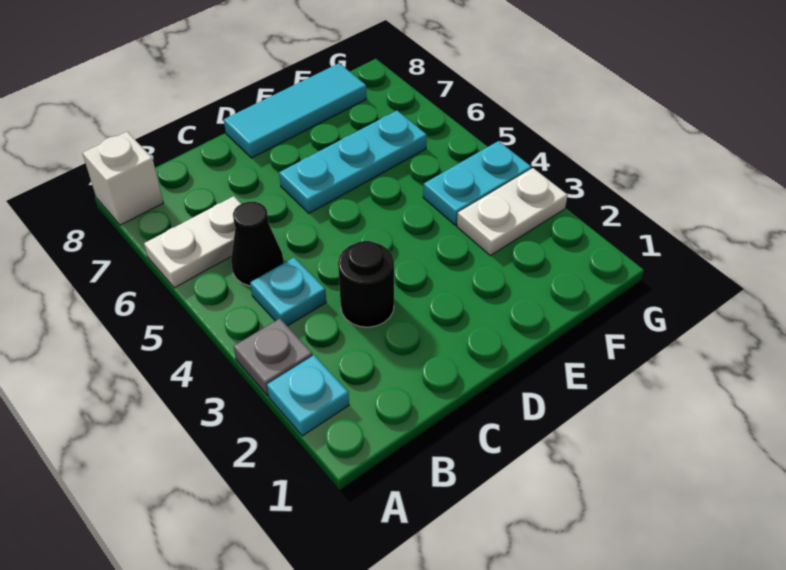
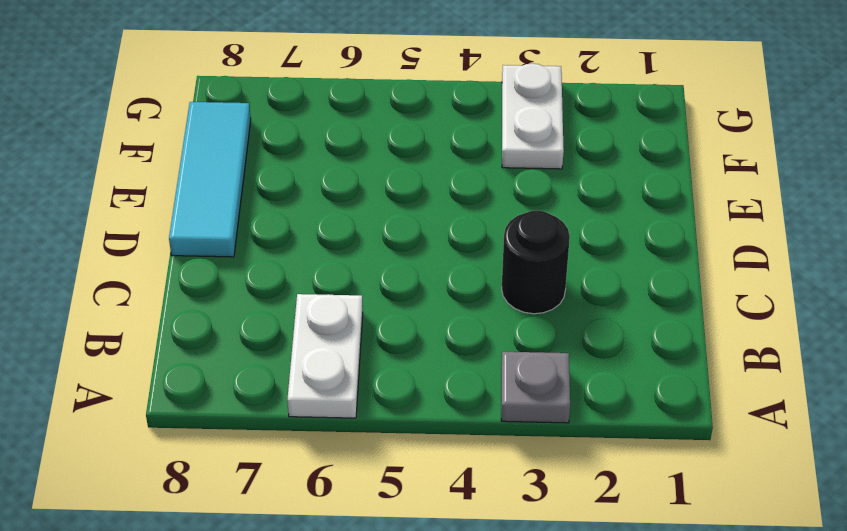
none -> cyan plate A2 level 1
none -> white brick A8 level 1

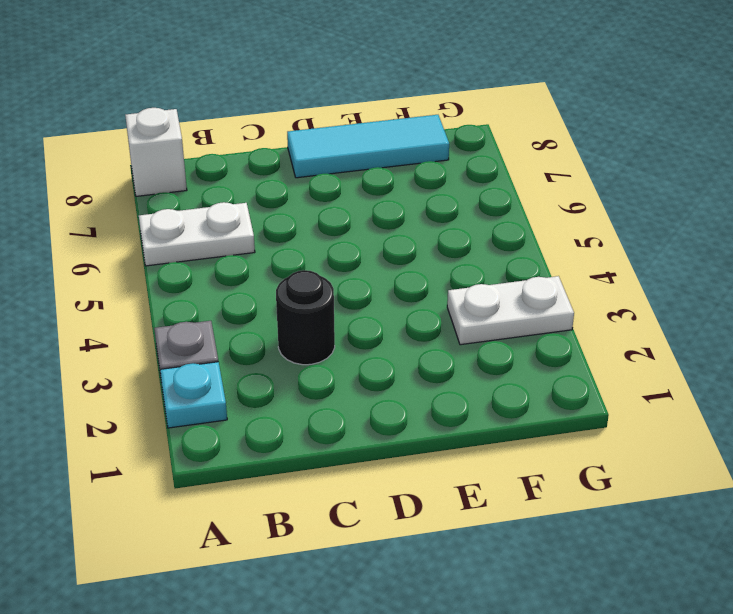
none -> cyan plate B4 level 1
none -> black cone B5 level 1

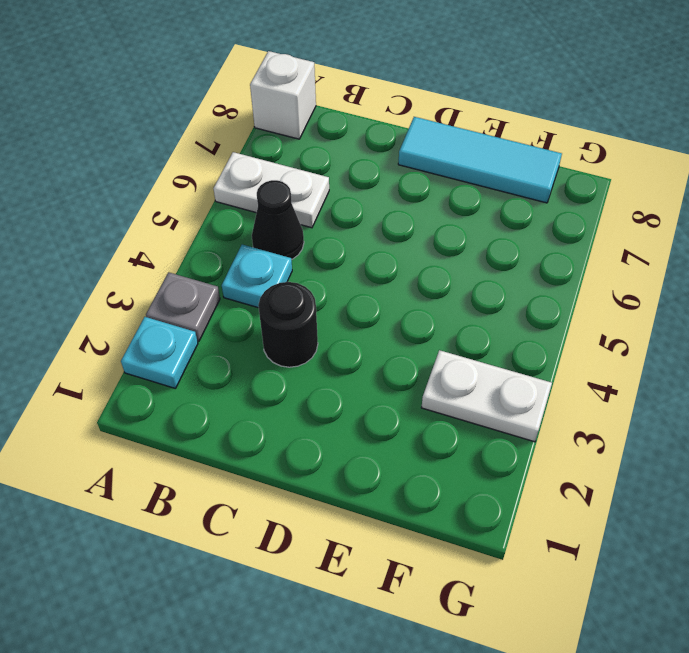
none -> cyan plate D6:F6 level 1
none -> cyan plate F4:G4 level 1

